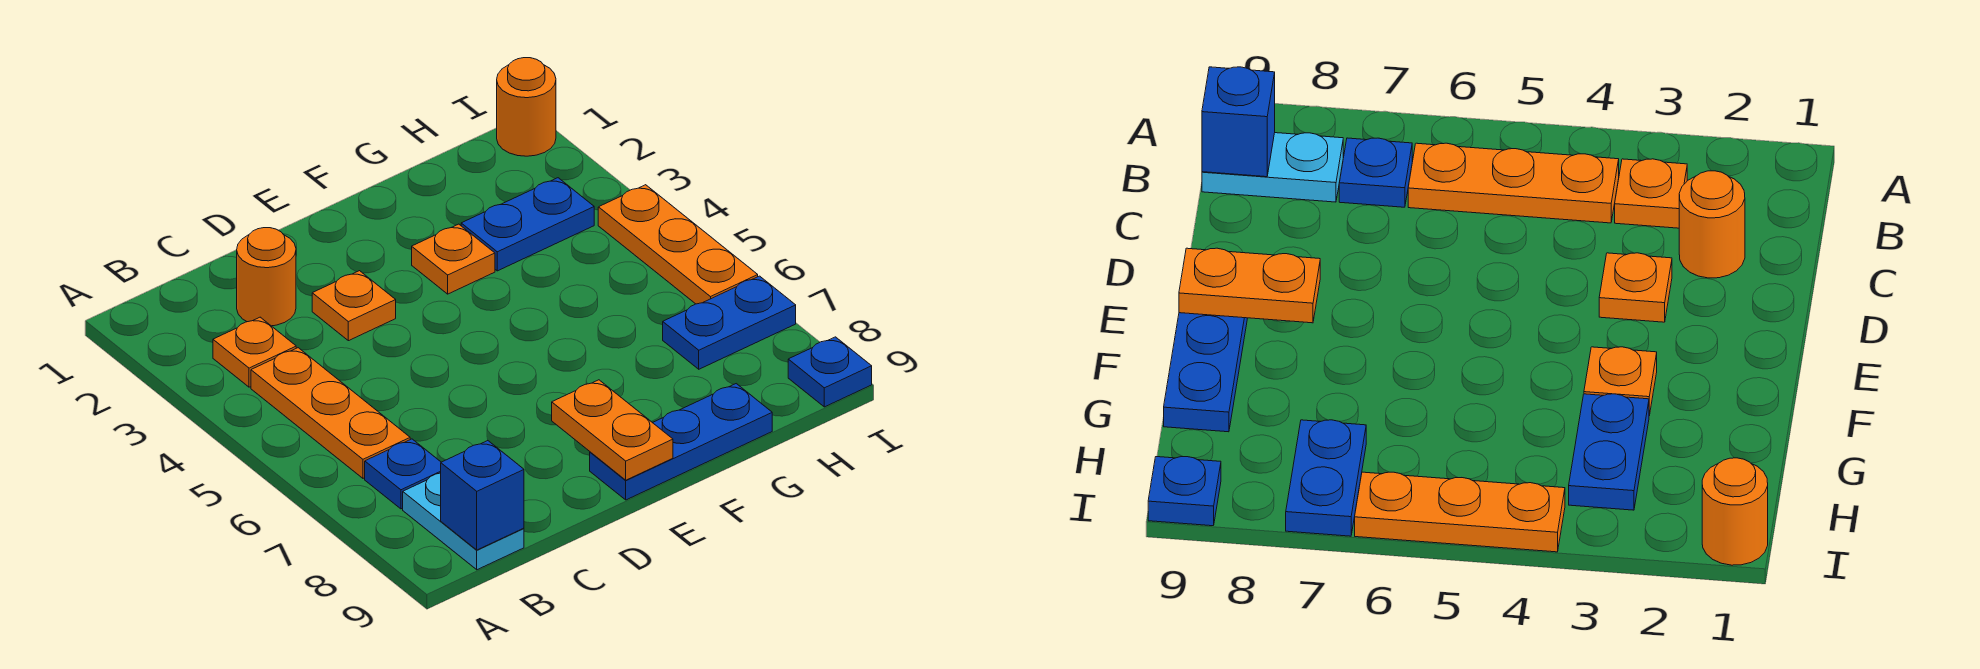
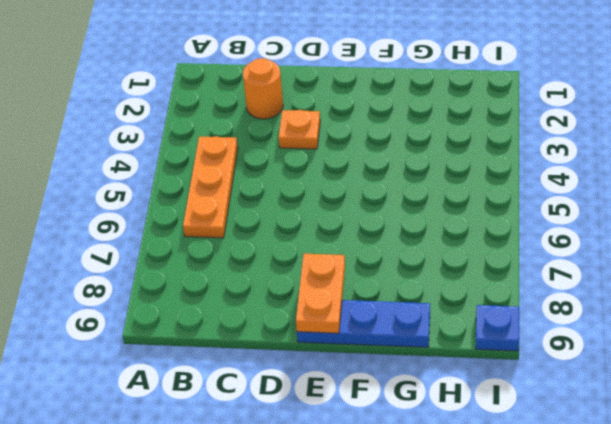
none -> orange plate B3 level 1
none -> blue plate B7 level 1
none -> cyan plate B8:B9 level 1

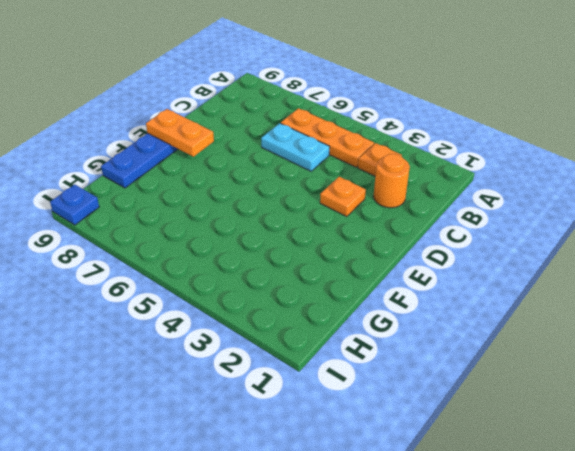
cyan plate C5:C6 level 1 -> cyan plate B8:B9 level 1
none -> blue plate B7 level 1
none -> orange plate F3 level 1
none -> blue plate G3:H3 level 1

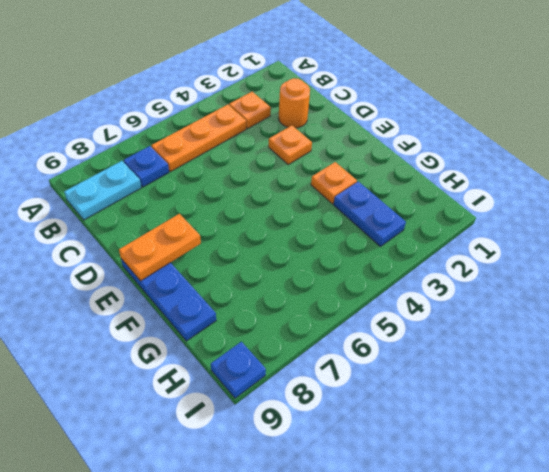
none -> blue plate H7:I7 level 1
none -> orange round brick I1 level 1
none -> orange plate I4:I6 level 1

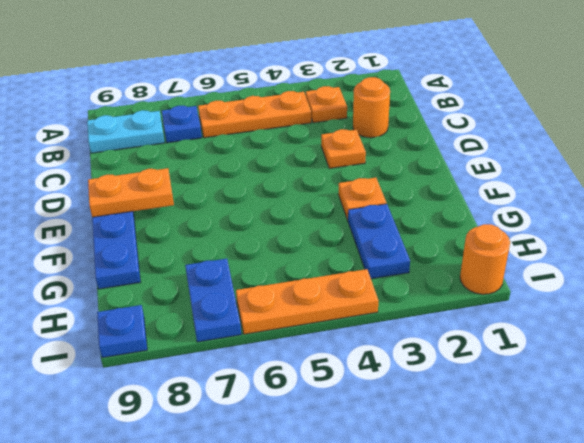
none -> blue brick B9 level 2

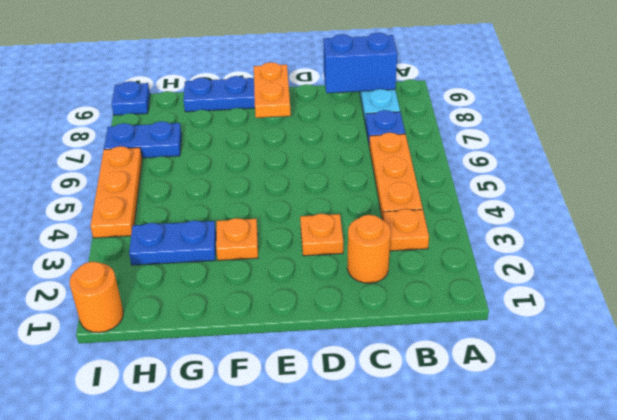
blue brick B9:C9 level 2 -> blue brick B9 level 2

